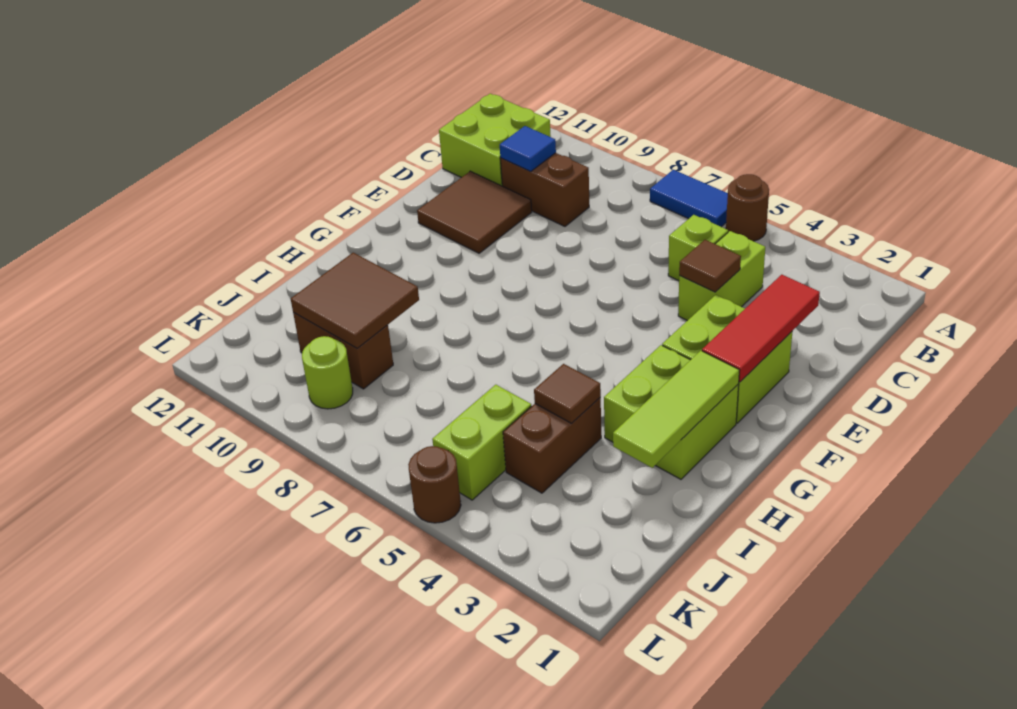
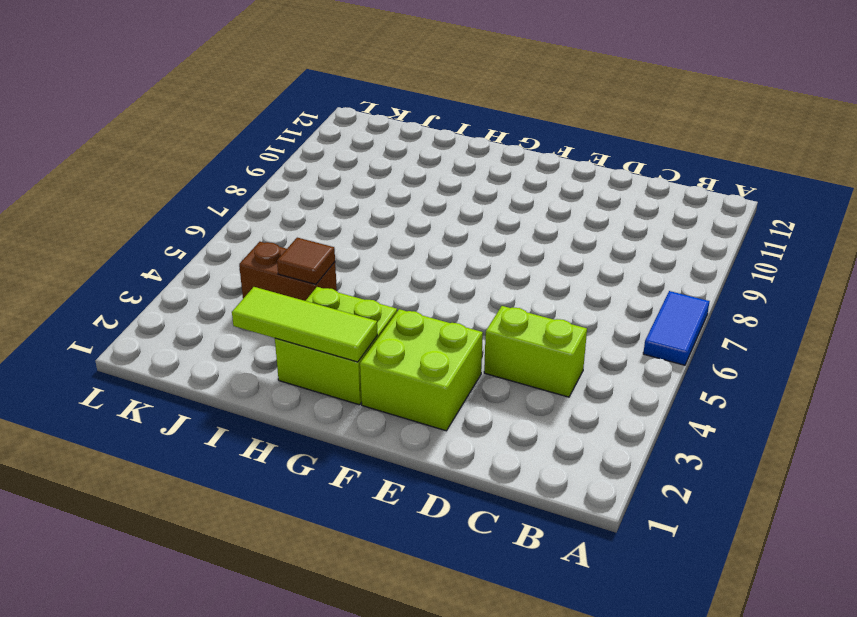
none -> brown round brick A5 level 1
none -> lime brick B11:C12 level 1
none -> lime brick C5 level 1

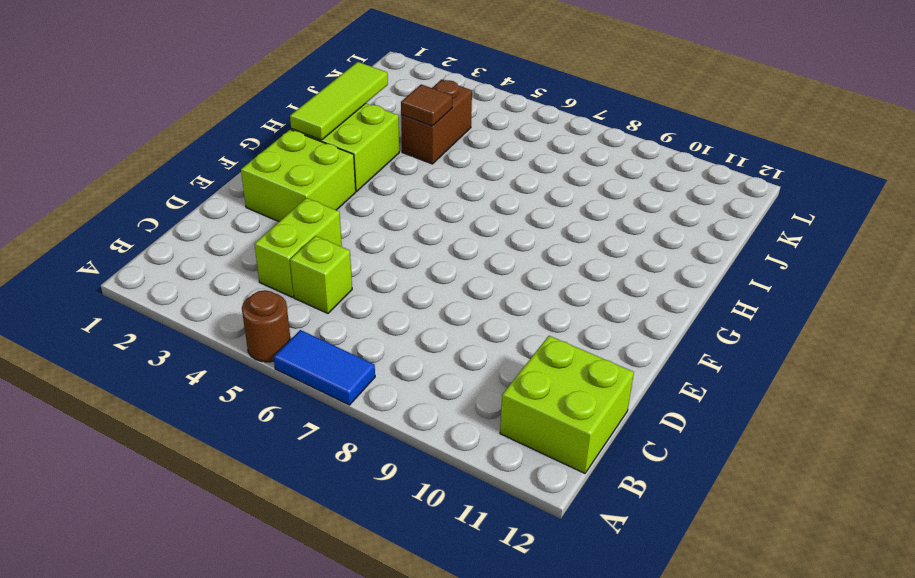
none -> brown brick C9:C10 level 1
none -> brown tile D10:E11 level 1
none -> lime brick J5:K5 level 1

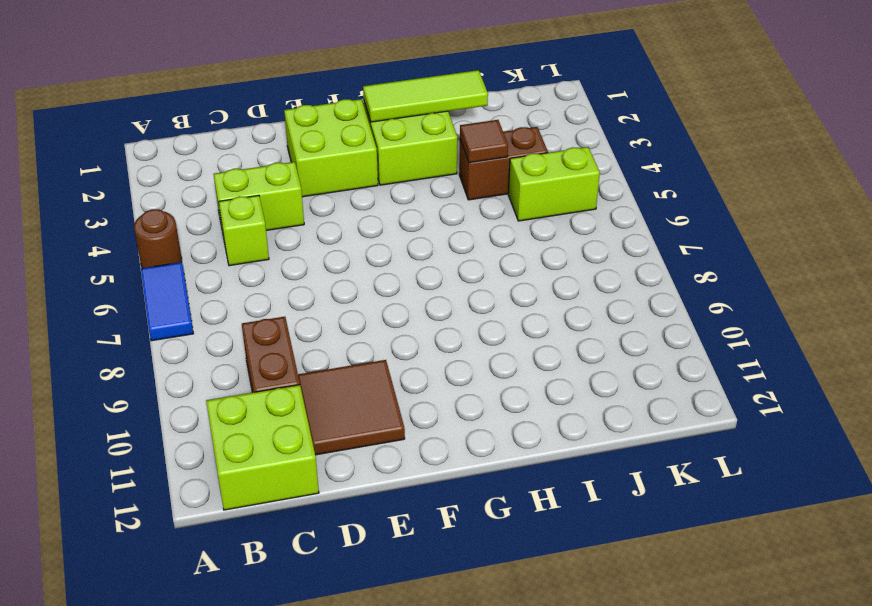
none -> brown brick J9:J10 level 1
none -> lime round brick K9 level 1
none -> brown round brick L5 level 1

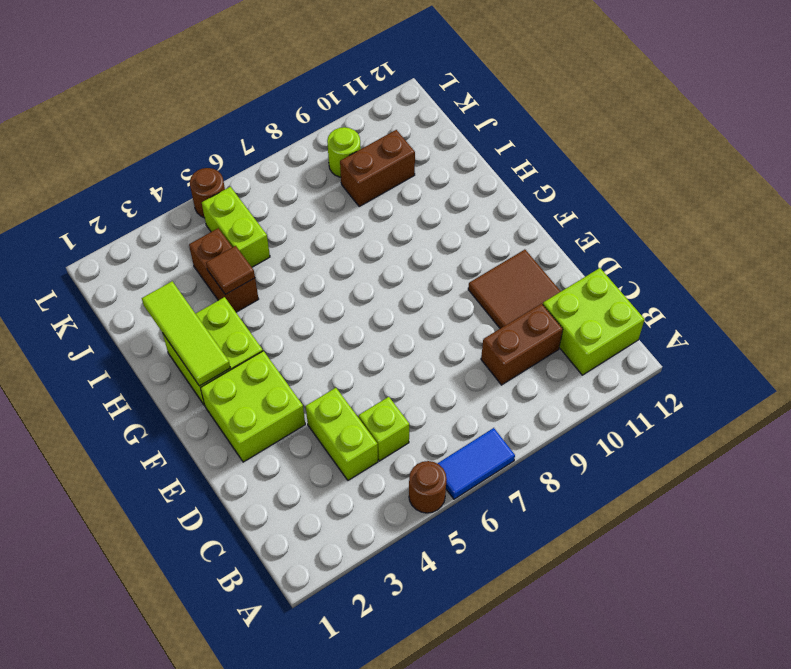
none -> blue tile C10 level 2
none -> red tile D2:F2 level 2
none -> brown tile D4 level 2

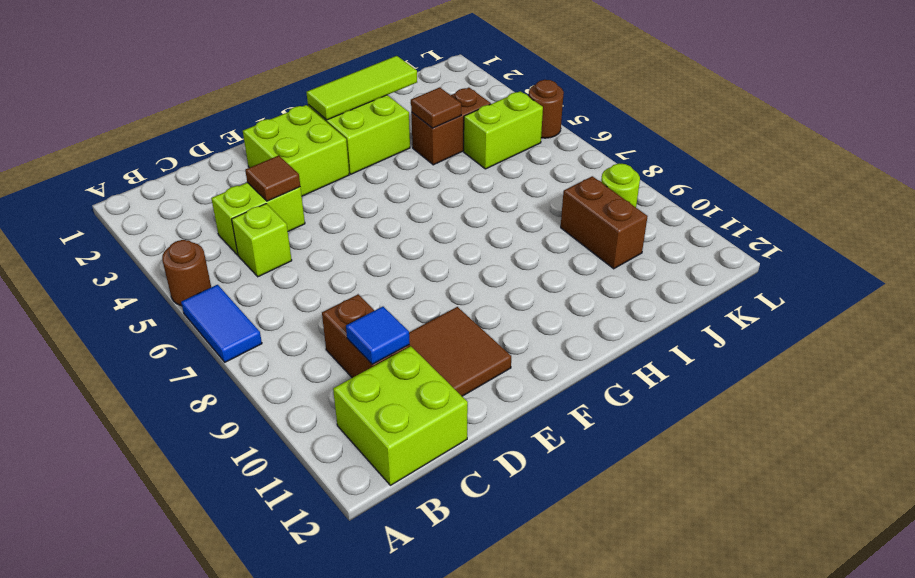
none -> red tile D2:F2 level 2
none -> brown tile I9:J10 level 2

